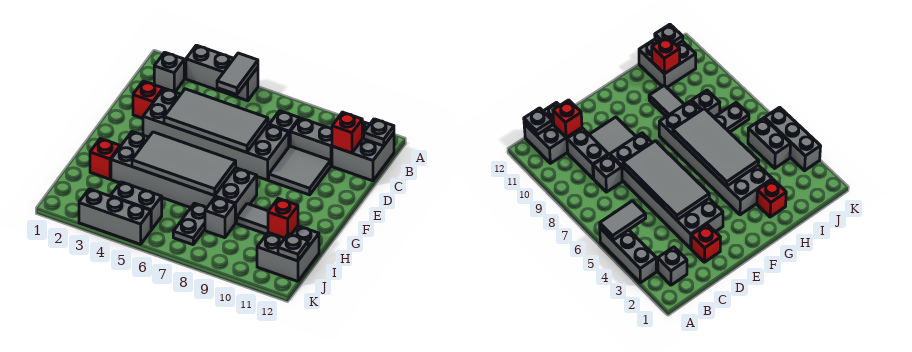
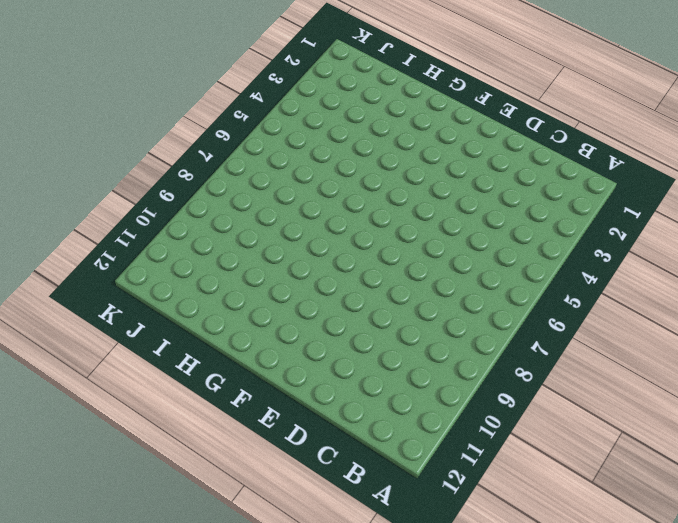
none -> grey brick A3:A5 level 1
none -> grey brick B2 level 1
none -> grey brick B11:C12 level 1

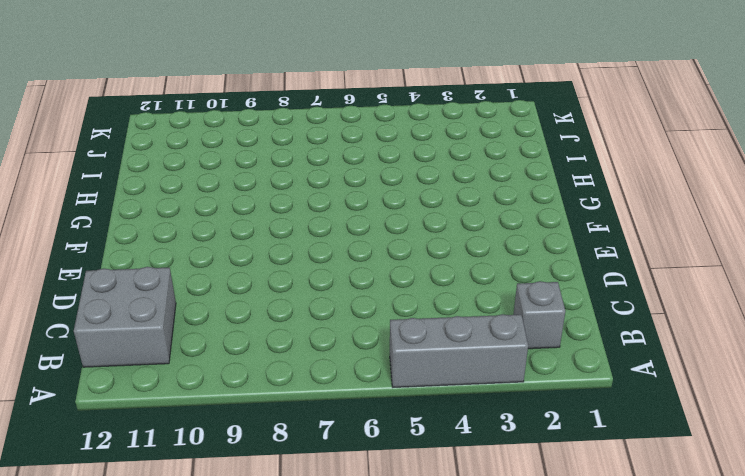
none -> grey brick C8 level 1
none -> grey brick C9:C10 level 1
none -> red brick D2 level 1

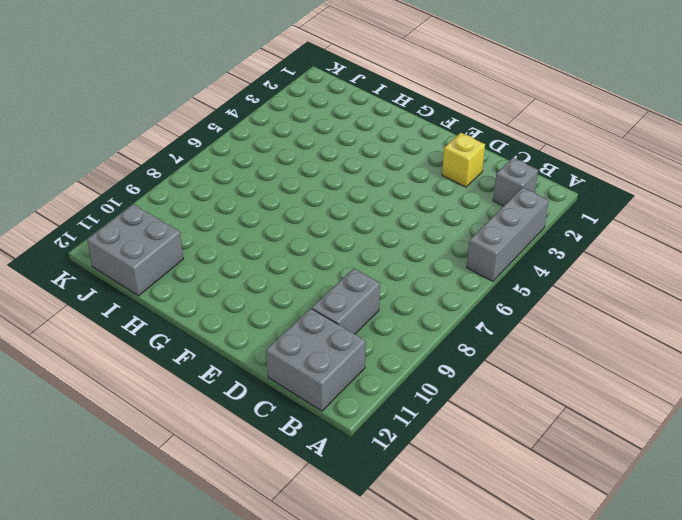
yellow brick D2 level 1 -> red brick D2 level 1
none -> grey brick C8 level 1
none -> grey brick D3:E8 level 1
none -> grey tile D9:E10 level 1

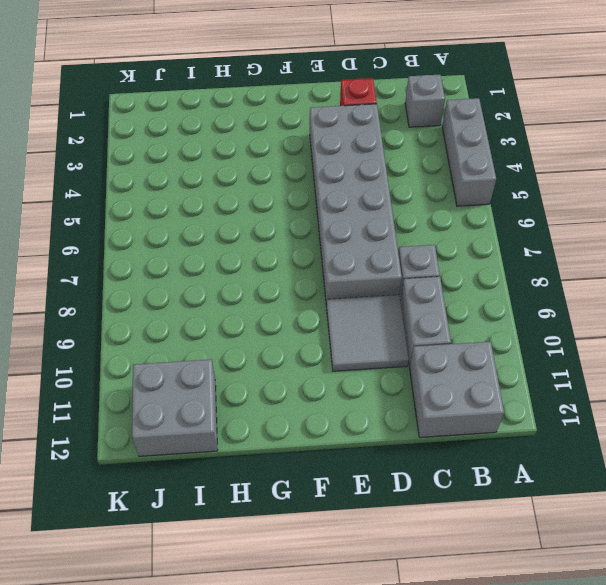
none -> grey brick G3:H8 level 1
none -> red brick H2 level 1
none -> grey tile H9:H10 level 1

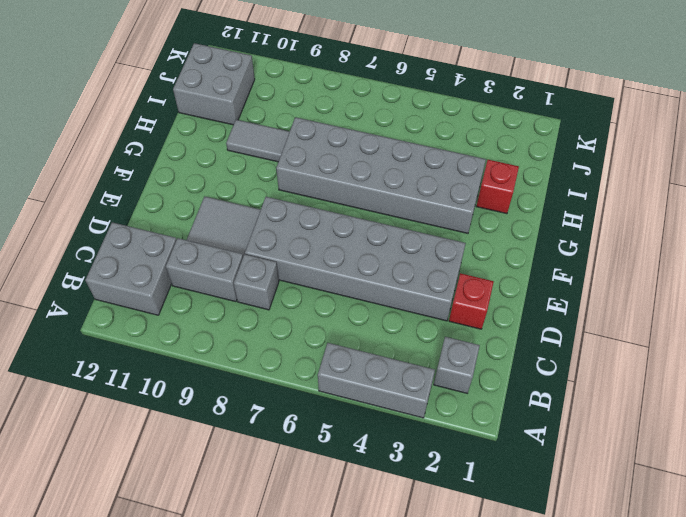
none -> grey plate I7:J7 level 1
none -> grey brick I8 level 1
none -> grey brick J4:J5 level 1

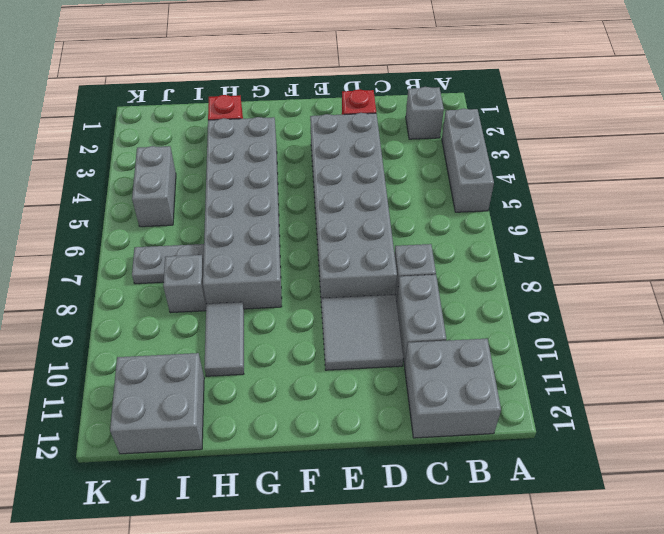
none -> grey brick K3:K5 level 1
none -> grey tile A5:B5 level 2
none -> grey plate B12 level 2

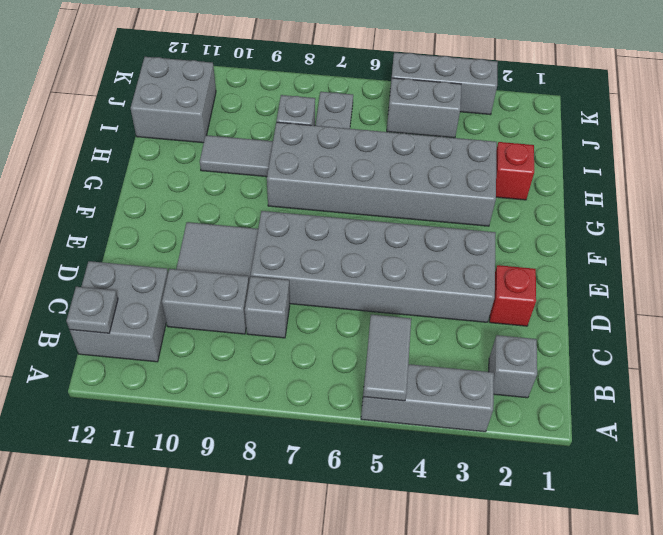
none -> red brick C11 level 2
none -> grey tile D4:E7 level 2
none -> grey tile G4:H7 level 2

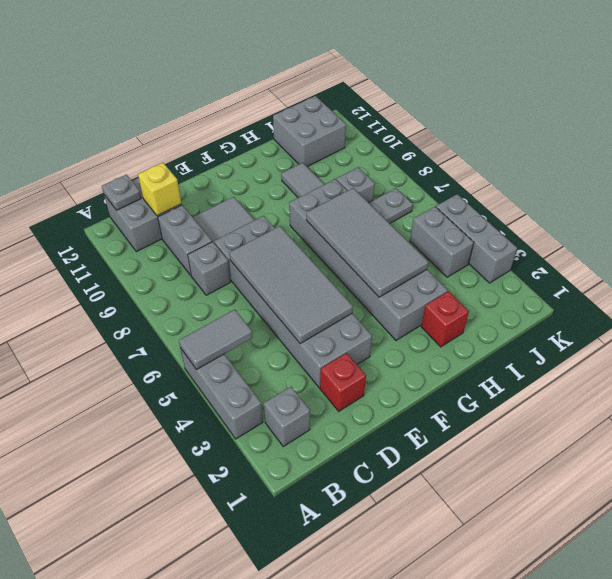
yellow brick C11 level 2 -> red brick C11 level 2
none -> red brick I11 level 2
none -> grey plate J12 level 2

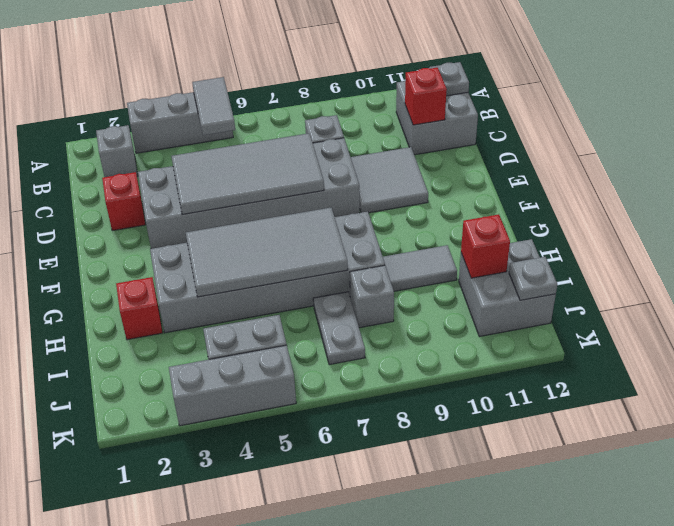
none -> grey brick C9:C10 level 1

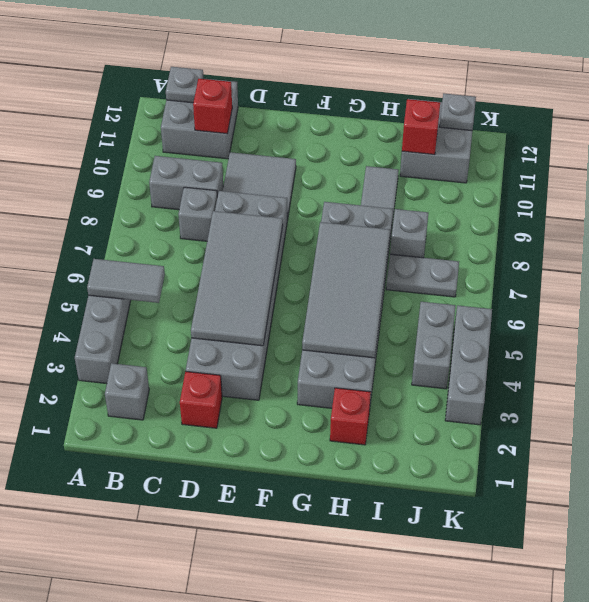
grey brick B9:C9 level 1 -> grey brick C9:C10 level 1

